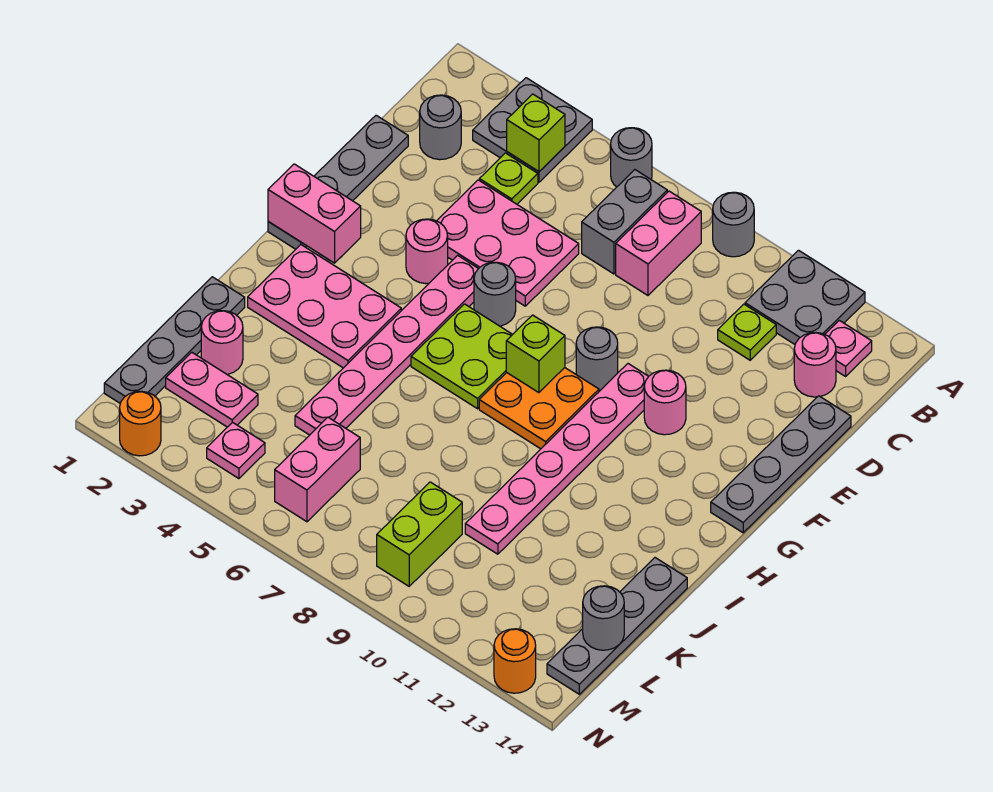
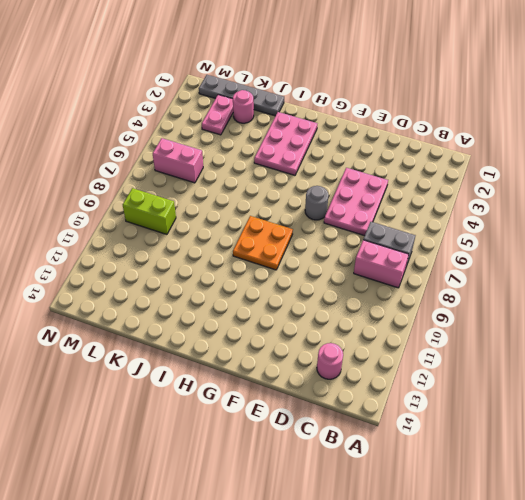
none -> grey plate A3:B4 level 1
none -> grey round brick A6 level 1
none -> grey round brick A9 level 1
none -> grey plate A11:B12 level 1

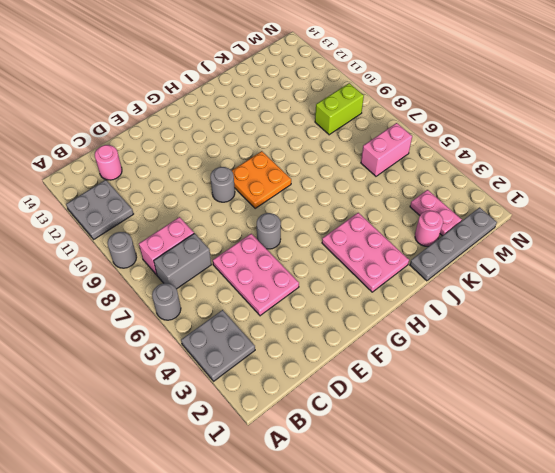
none -> pink plate B13 level 1
none -> grey round brick C2 level 1
none -> lime plate C4 level 1
none -> lime plate C11 level 1

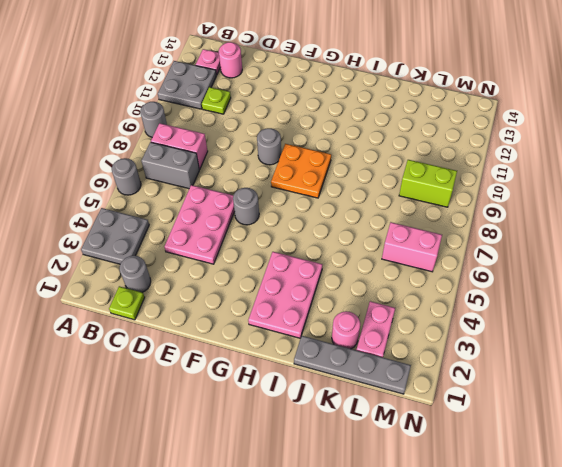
lime plate C1 level 1 -> lime plate C4 level 1
none -> grey plate D1:G1 level 1
none -> grey plate D14:G14 level 1
none -> pink round brick F4 level 1
none -> pink plate F5:K5 level 1

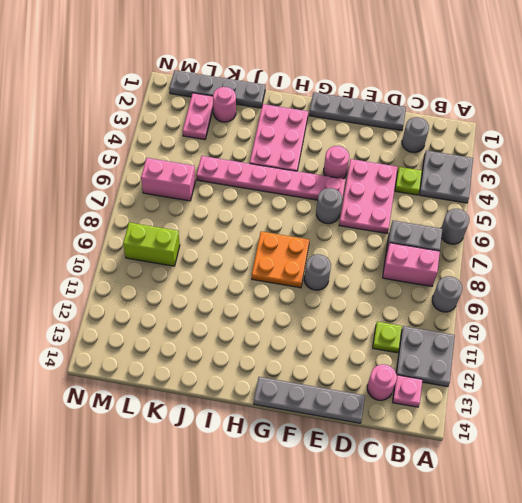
none -> pink plate F10:K10 level 1
none -> pink round brick F11 level 1
none -> lime plate G6:H7 level 1
none -> grey plate J14:M14 level 1

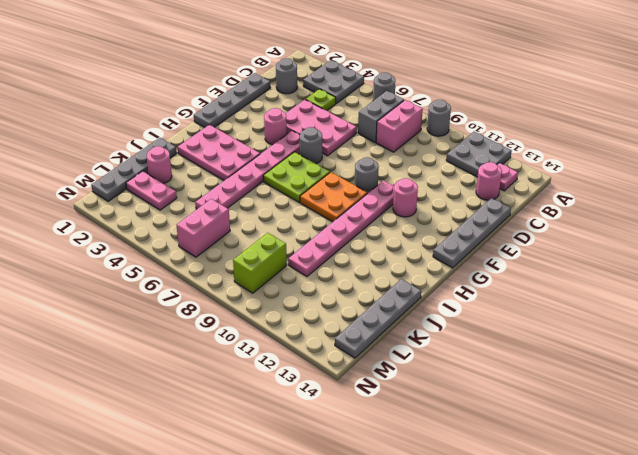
none -> lime plate C11 level 1
none -> pink plate M4 level 1
none -> orange round brick N2 level 1
none -> orange round brick N13 level 1

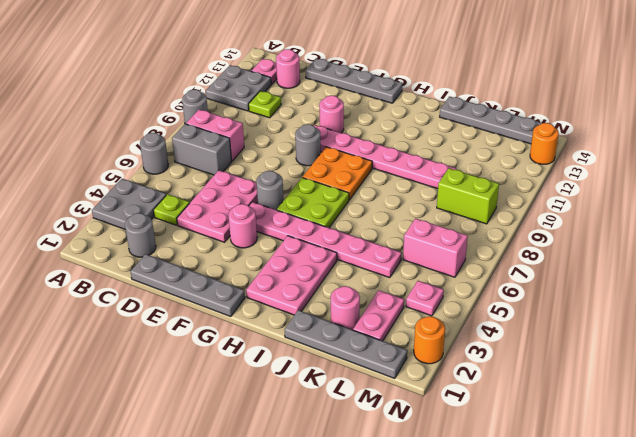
none -> lime brick B4 level 2
none -> pink brick G1:G2 level 2
none -> lime brick G8 level 2
none -> grey round brick L14 level 2

